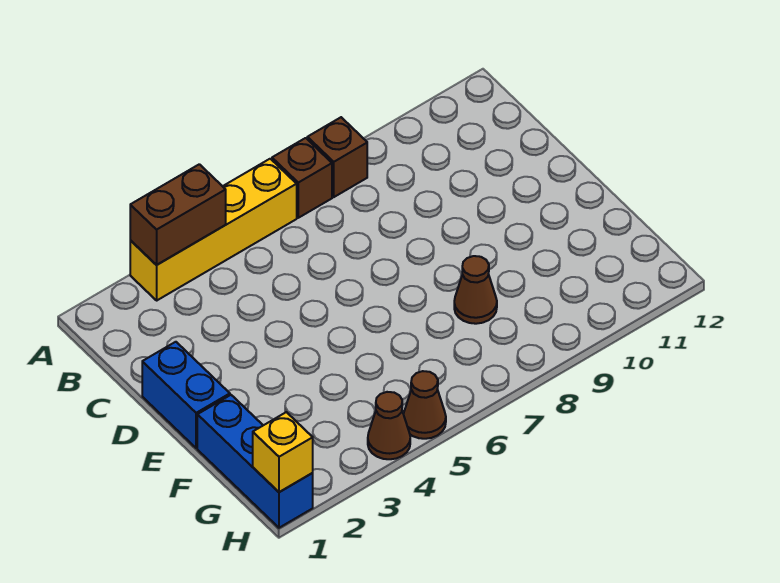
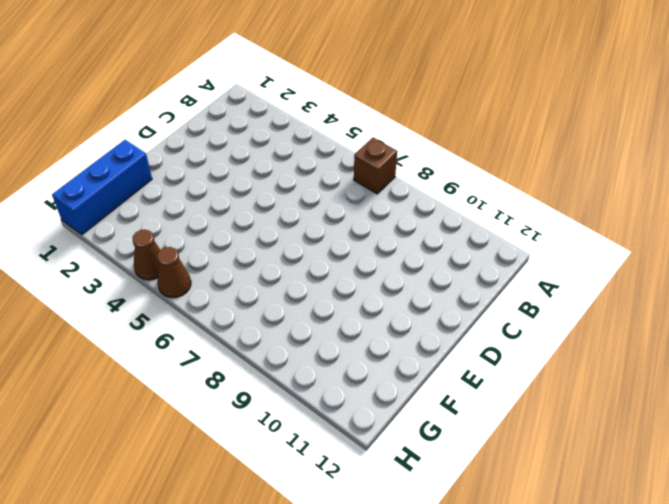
none -> yellow brick A3:A6 level 1
none -> brown brick A8 level 1

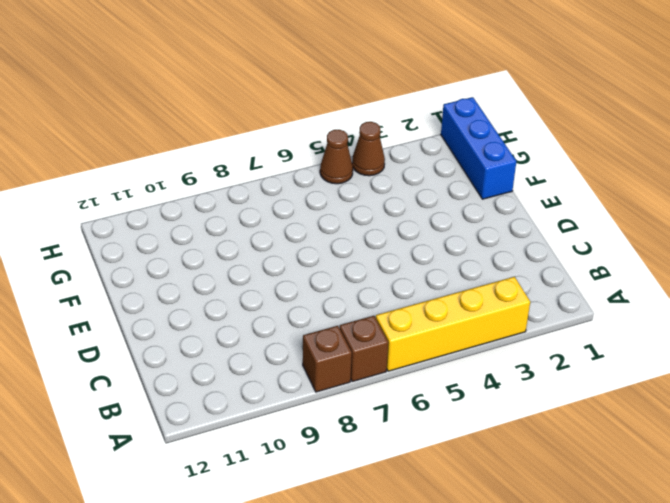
none -> blue brick D1:E1 level 1
none -> brown cone F8 level 1

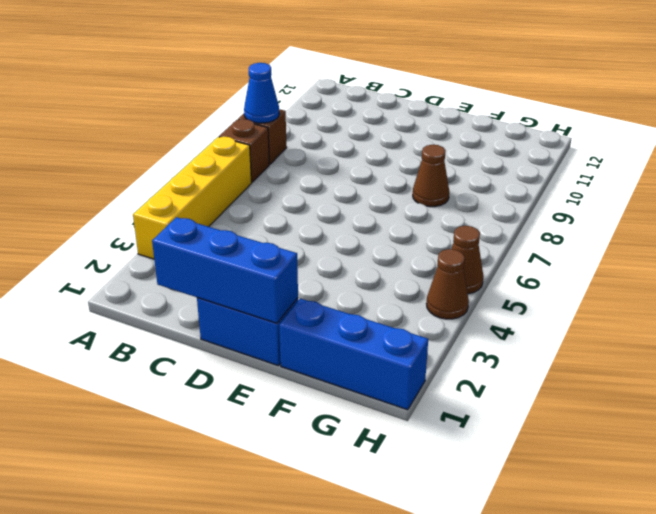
blue cone A8 level 2 -> none
blue brick C1:E1 level 2 -> none
none -> brown brick A3:A4 level 2
none -> yellow brick H1 level 2

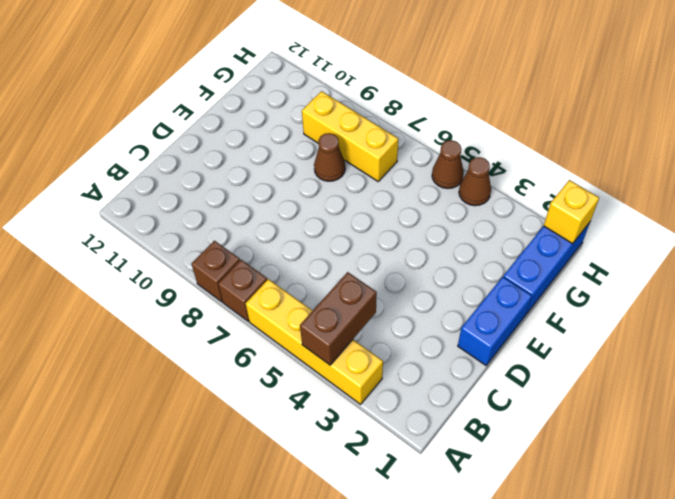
brown brick A4:B4 level 2 -> brown brick A3:A4 level 2
yellow brick G7:G9 level 1 -> none

